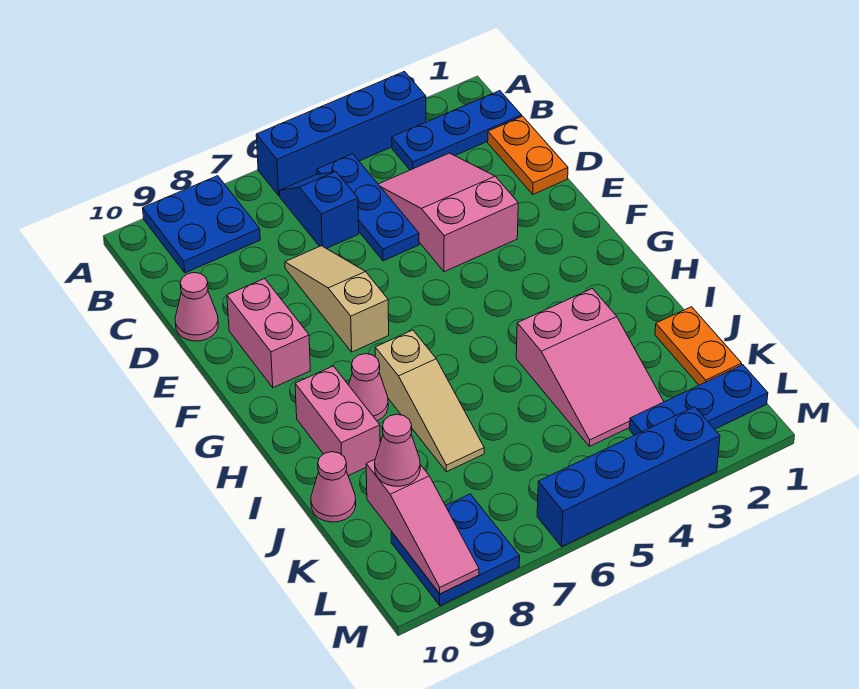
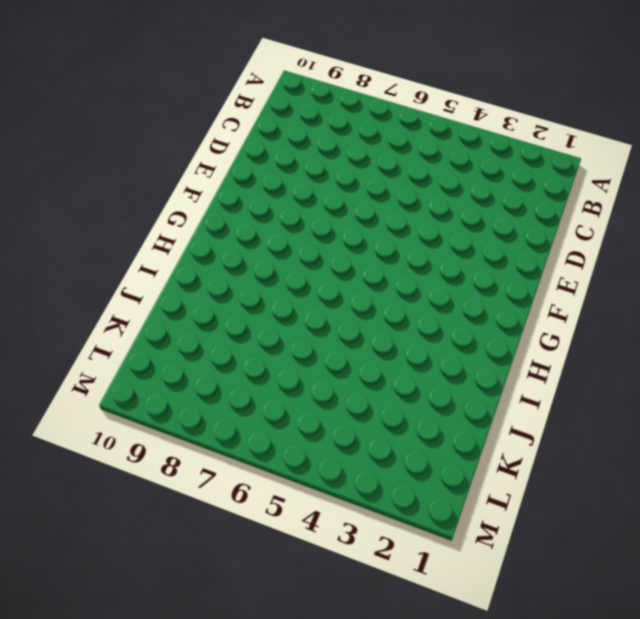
none -> blue brick A3:A6 level 1
none -> blue plate A8:B9 level 1
none -> blue plate B1:B3 level 1

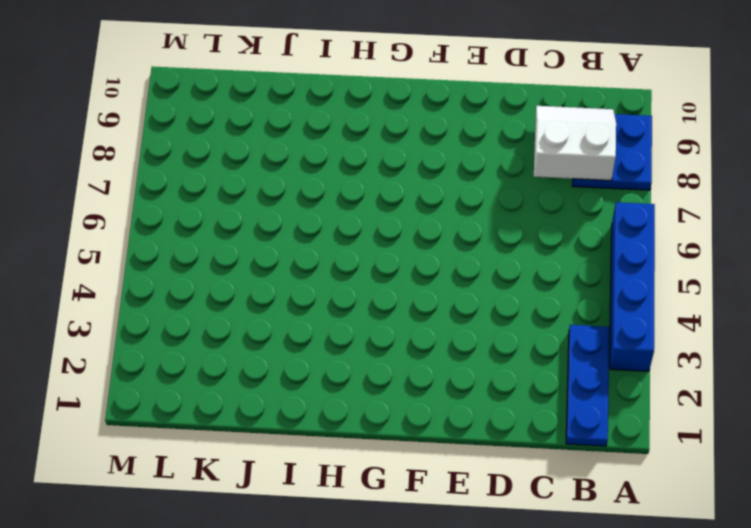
white slope B8:C9 level 2 top 8 -> none
none -> blue plate B5:D5 level 1
none -> blue slope B6:C6 level 1 top C
none -> orange plate C1:D1 level 1

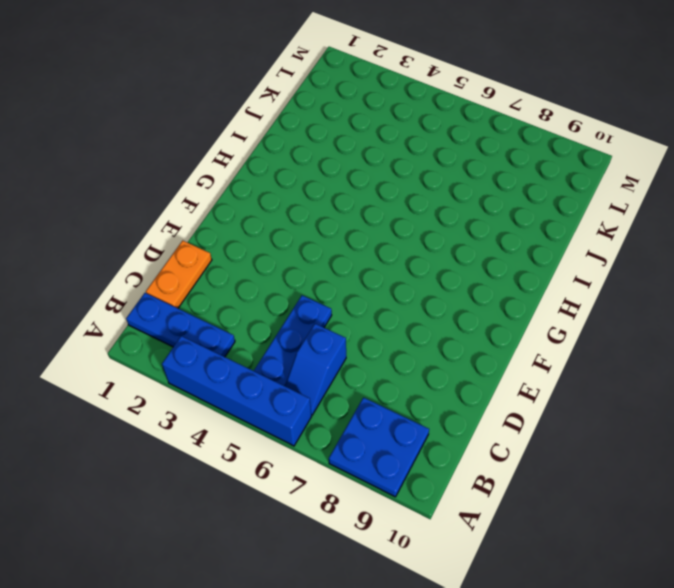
none -> pink slope C3:E4 level 1 top E
none -> tan slope D7:F7 level 1 top F
none -> pink cone D10 level 1

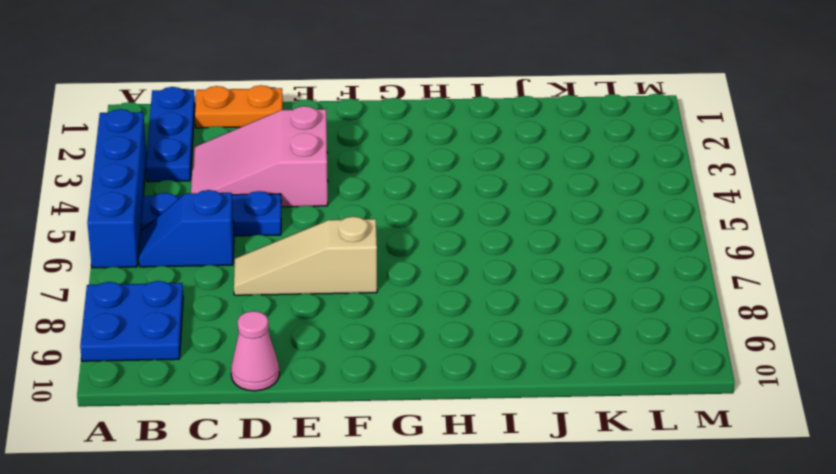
none -> pink brick E9:F9 level 1
none -> tan slope H7:J7 level 1 top H
none -> pink cone H8 level 1

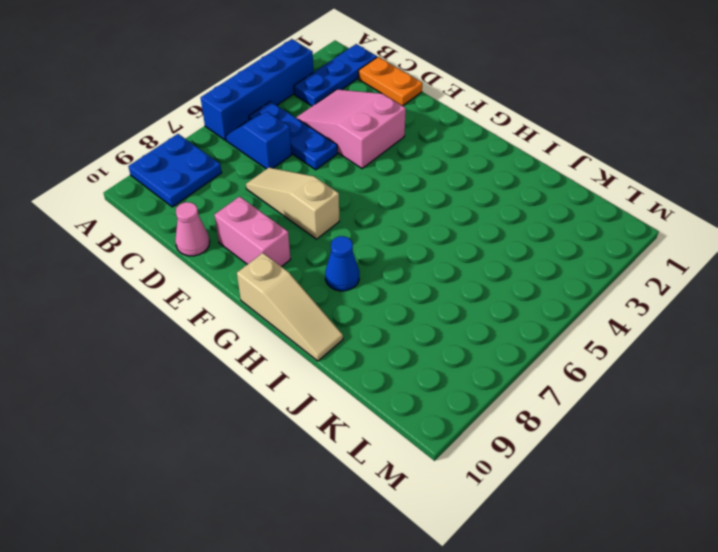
tan slope G10:I10 level 1 top G -> tan slope H7:J7 level 1 top H
blue cone H8 level 1 -> pink cone H8 level 1
none -> pink brick H9:I9 level 1
none -> pink slope I3:K4 level 1 top I
none -> orange plate J1:K1 level 1

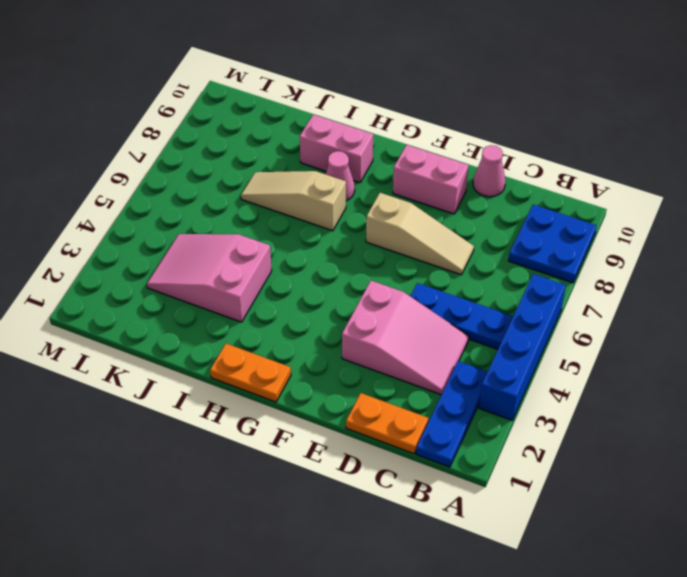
orange plate G1:H1 level 1 -> orange plate J1:K1 level 1
none -> blue slope B6:C6 level 1 top C
none -> pink cone J10 level 1
none -> blue plate L1:L3 level 1

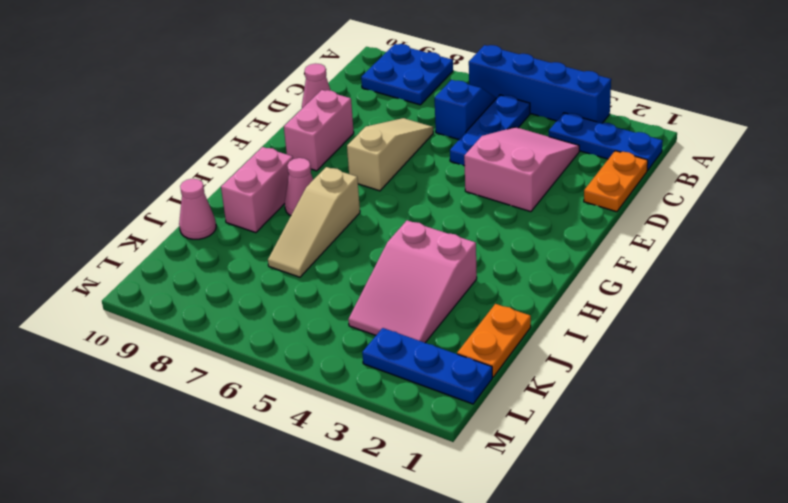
none -> blue plate L8:M9 level 1
none -> blue brick M3:M6 level 1
none -> pink slope K9:M9 level 2 top K

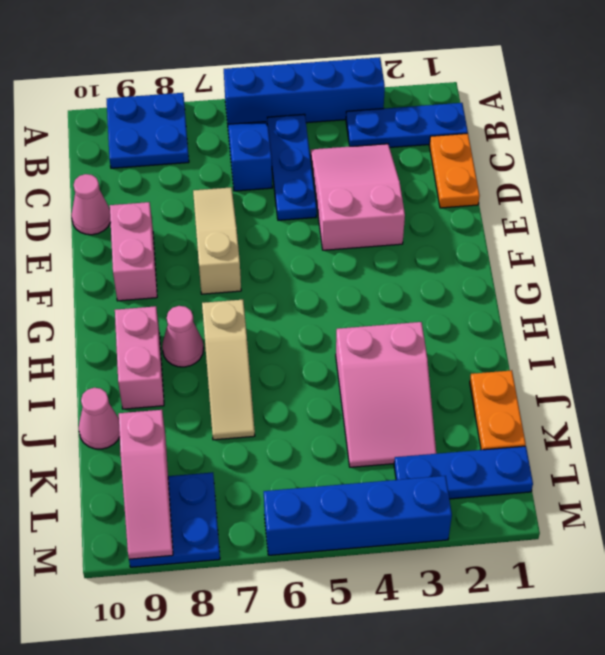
none -> pink cone K9 level 3

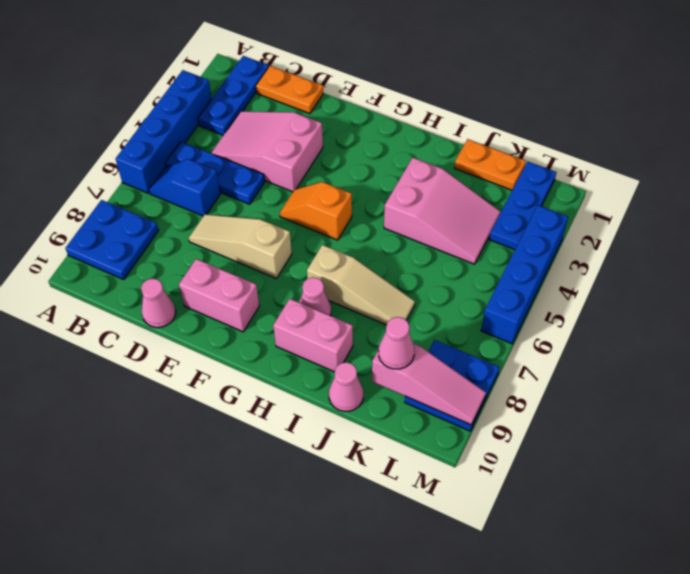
orange slope F5:G5 level 1 top G -> none

